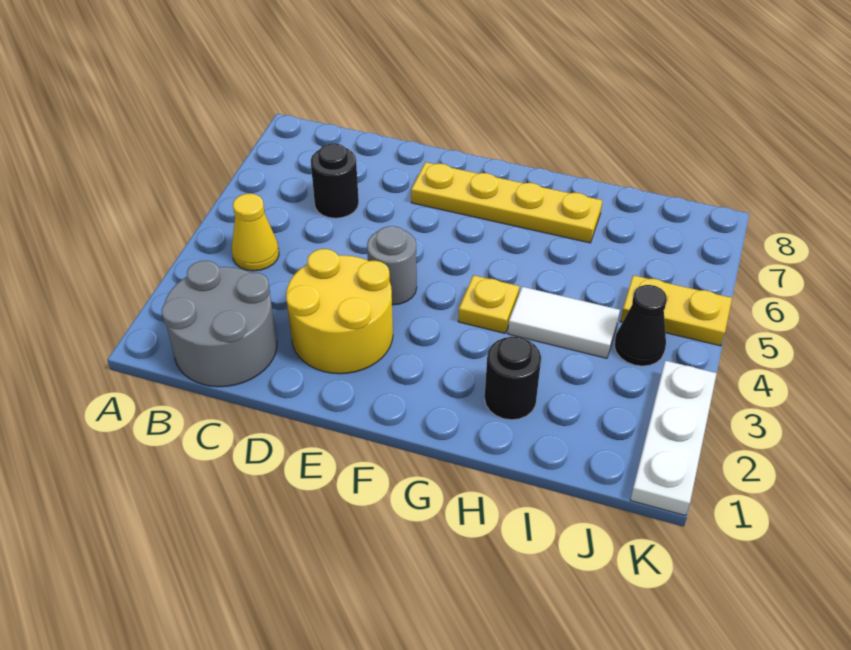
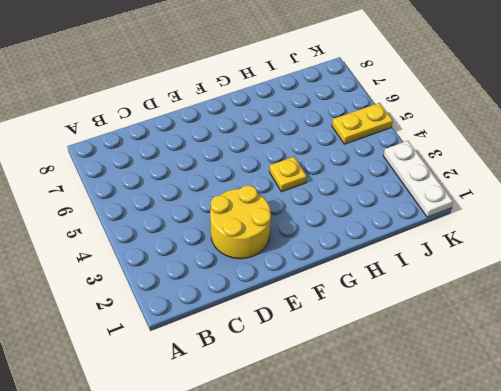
none -> grey round brick B1:C2 level 1
none -> yellow cone B4 level 1
none -> black round brick C6 level 1

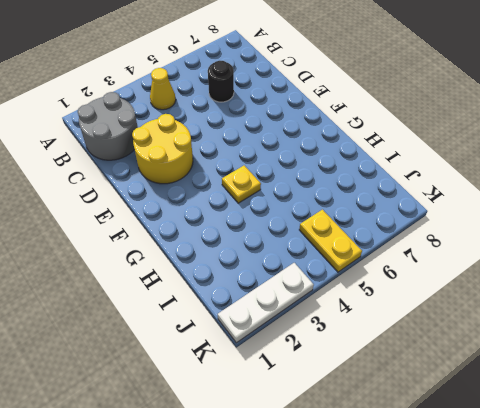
none -> grey round brick E4 level 1
none -> yellow plate E7:H7 level 1
none -> black round brick H2 level 1

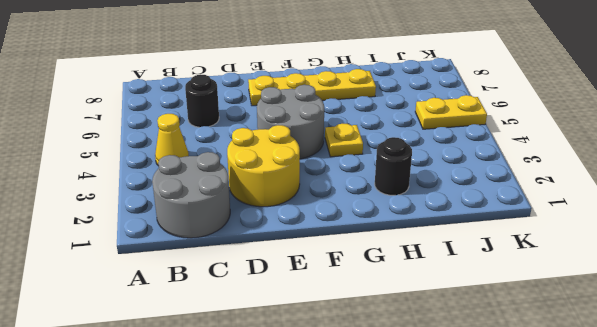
grey round brick E4:F5 level 1 -> grey round brick E4 level 1
none -> white tile H4:I4 level 1
none -> black cone J4 level 1
none -> white plate K1:K3 level 1

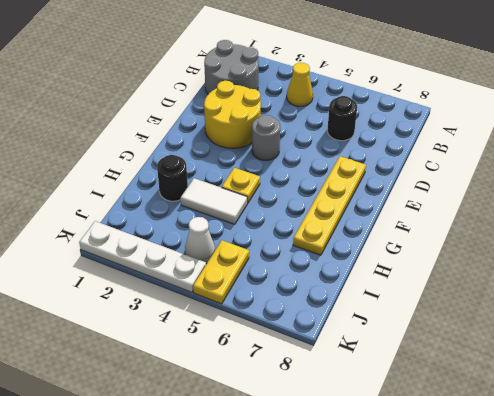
white tile H3:H4 level 1 -> white tile H4:I4 level 1
white cone J4 level 1 -> black cone J4 level 1
white plate K1:K4 level 1 -> white plate K1:K3 level 1

